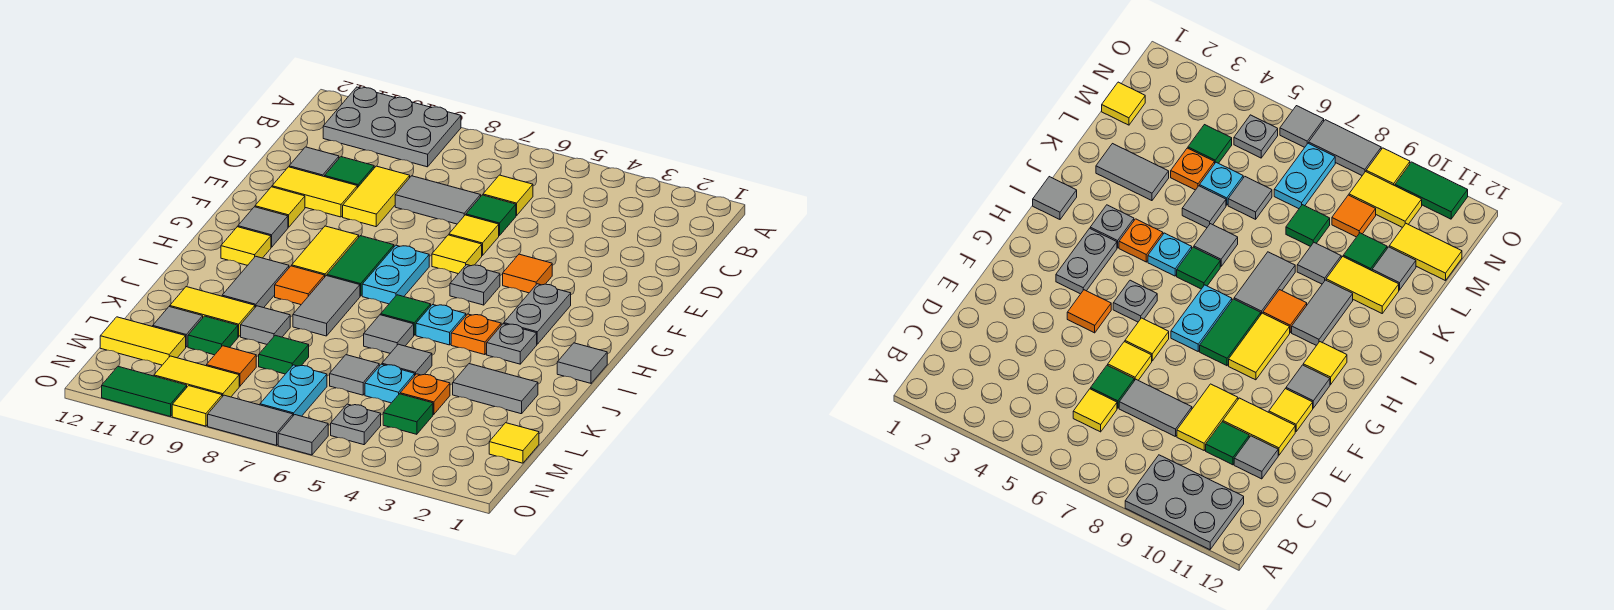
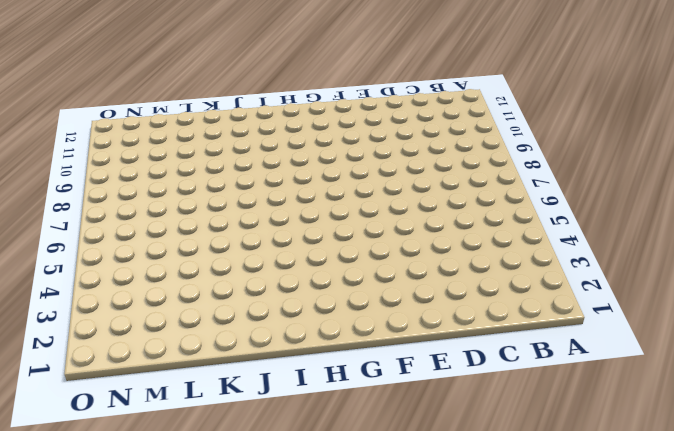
none -> grey plate A9:B11 level 1
none -> yellow tile C6 level 1
none -> green tile D6 level 1
none -> grey tile D7:D8 level 1

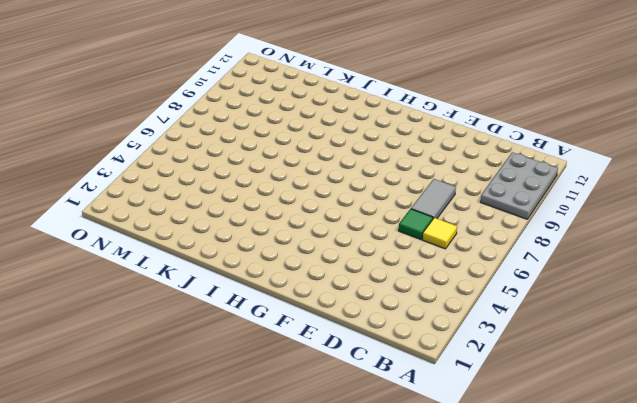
none -> yellow tile D9:E9 level 1
none -> green tile D10 level 1
none -> grey tile D11 level 1
none -> yellow tile E6 level 1

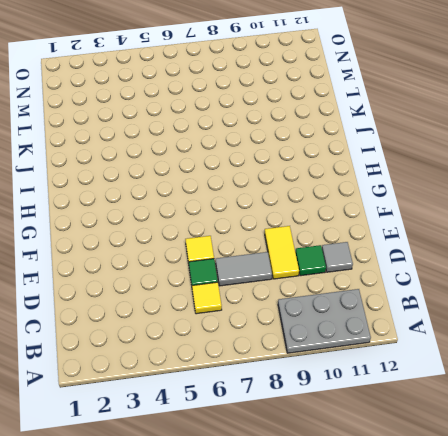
none -> yellow tile E10:E11 level 1
none -> orange tile F4 level 1
none -> yellow tile F6 level 1
none -> yellow tile F11 level 1

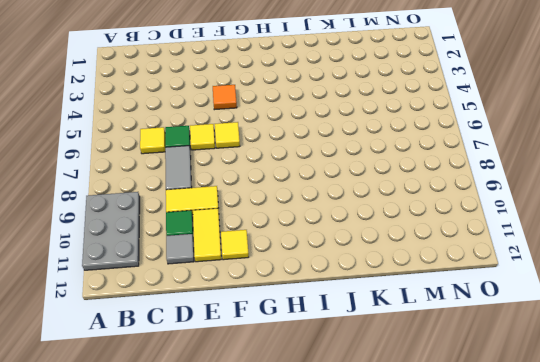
none -> grey plate G3:H3 level 1
none -> grey plate G5 level 1
none -> cyan plate G7:H7 level 1
none -> green tile G8:H8 level 1

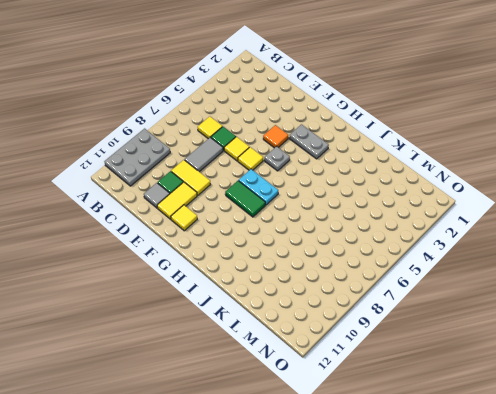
none -> yellow tile G9:H9 level 1
none -> grey tile G11 level 1
none -> yellow tile H11 level 1
none -> grey tile I1 level 1

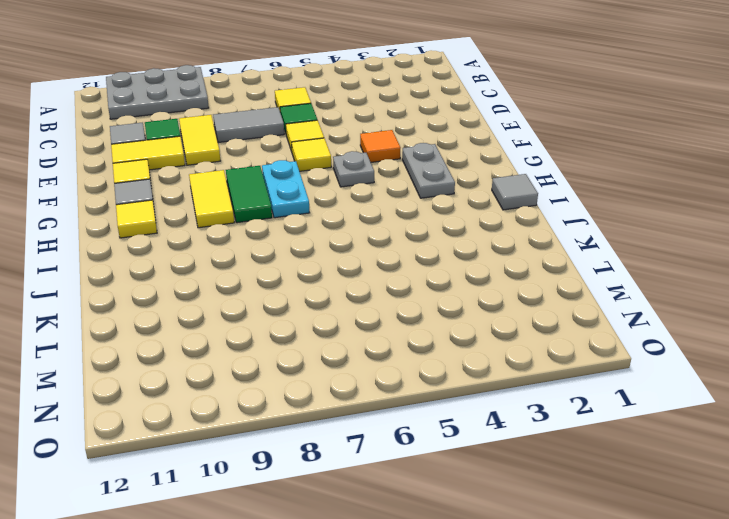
none -> grey plate I3 level 1
none -> orange plate I4 level 1
none -> cyan plate I5 level 1
none -> green tile I6 level 1

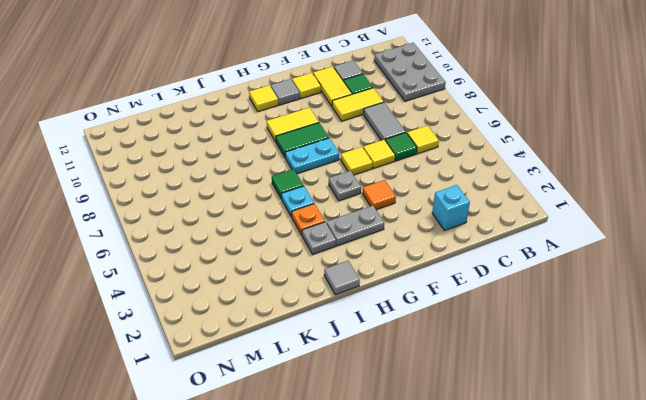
cyan brick D2 level 1 -> none
none -> grey tile I8:J8 level 1
none -> orange tile I9 level 1
none -> grey tile I10:J10 level 1
none -> grey tile J6 level 1

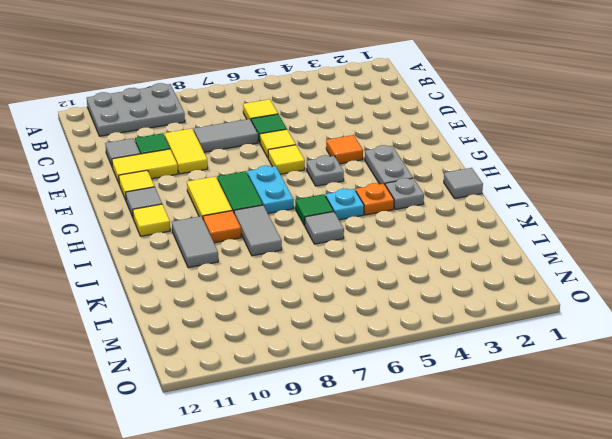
none -> grey tile K2:K3 level 1
none -> grey tile K5 level 1
none -> grey tile K9 level 1
none -> yellow tile K10:K11 level 1

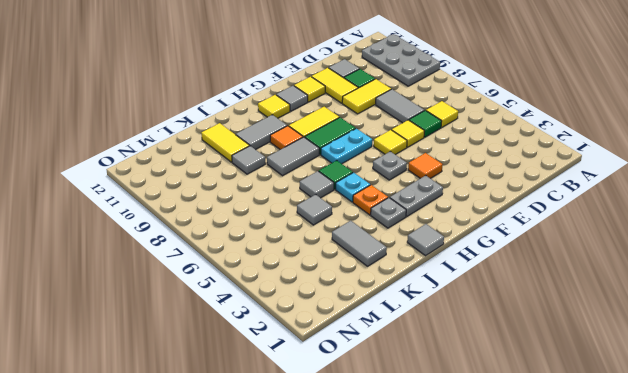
none -> orange plate L4 level 1
none -> cyan plate L5 level 1
none -> grey tile L6 level 1
none -> green tile L8 level 1

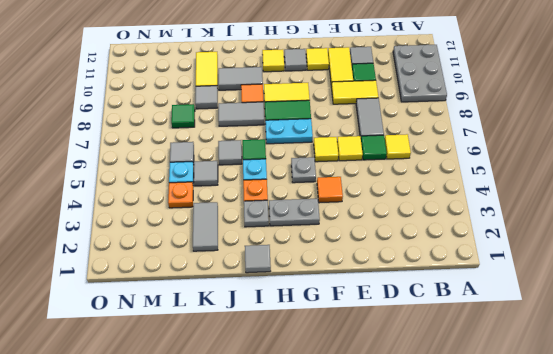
none -> green tile L10 level 1
none -> grey tile L11 level 1
none -> yellow tile M1 level 1
none -> green tile M4 level 1

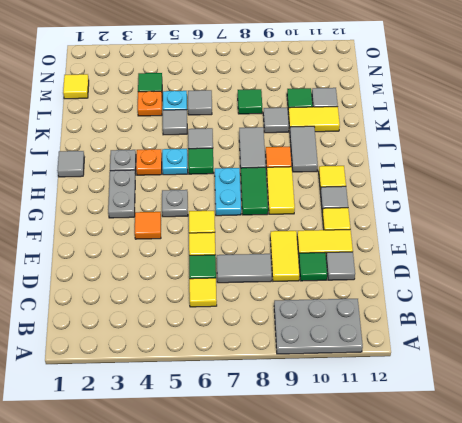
none -> grey tile K2:K3 level 1
none -> cyan plate M7:N7 level 1
none -> orange tile M9 level 1
none -> yellow tile M11:M12 level 1

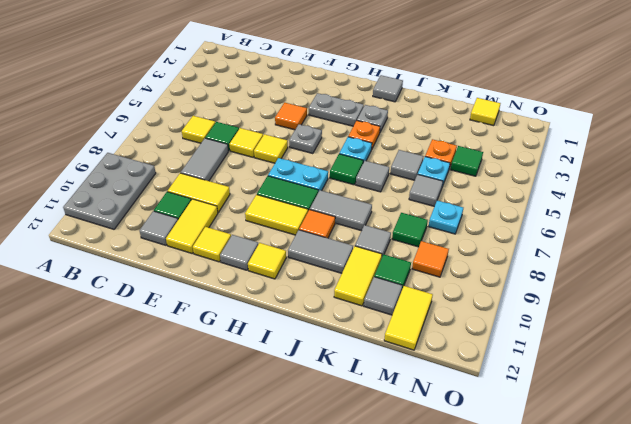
cyan plate M7 level 1 -> cyan plate M7:N7 level 1
none -> grey tile K2:K3 level 1
none -> grey plate N5 level 1
none -> yellow tile N9:N10 level 1
none -> grey tile O6 level 1

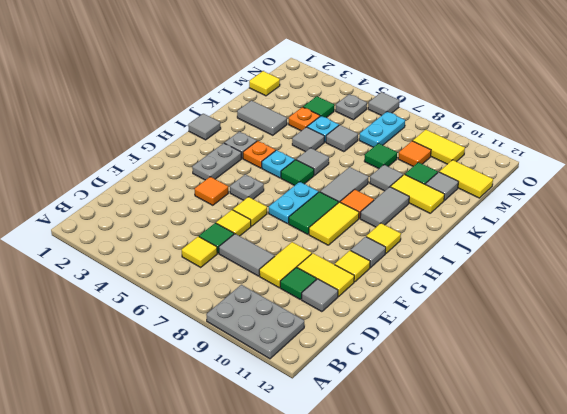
none -> grey tile O7:O8 level 1
none -> yellow tile O9 level 1
none -> green tile O10:O11 level 1

